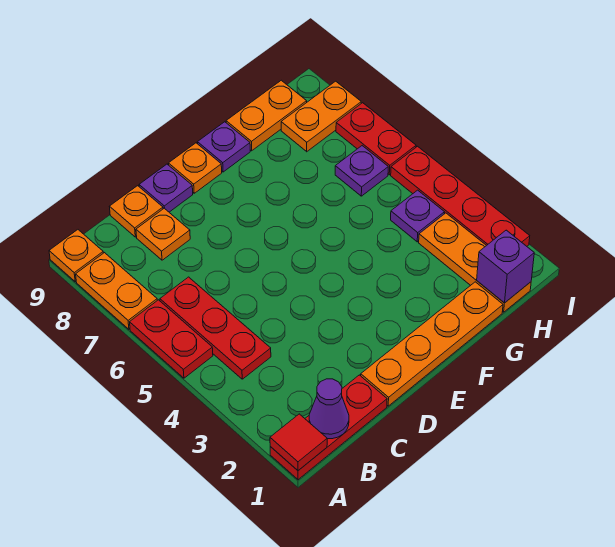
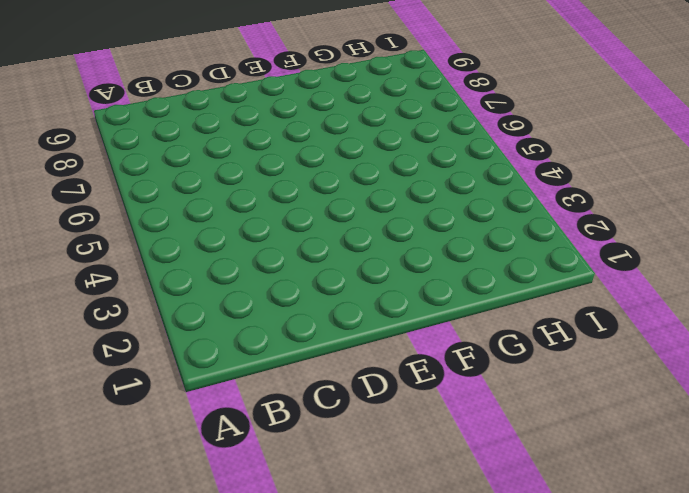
none -> red plate A1:C1 level 1
none -> red plate A5:A6 level 1
none -> orange plate A7:A8 level 1

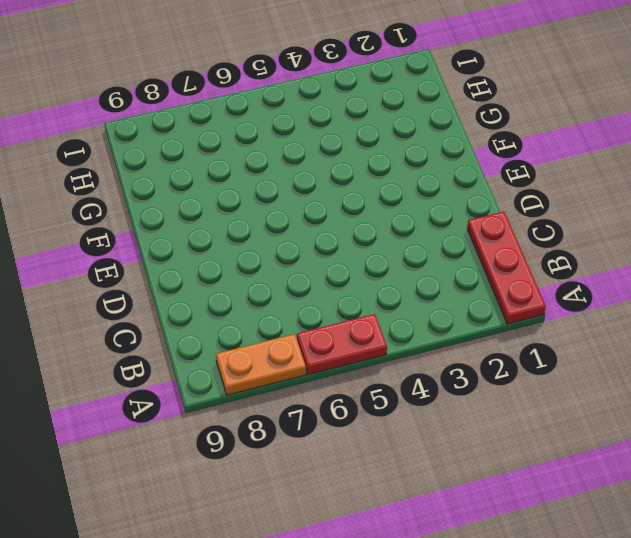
none -> orange plate A9 level 1
none -> red plate B4:B6 level 1
none -> orange plate C8 level 1

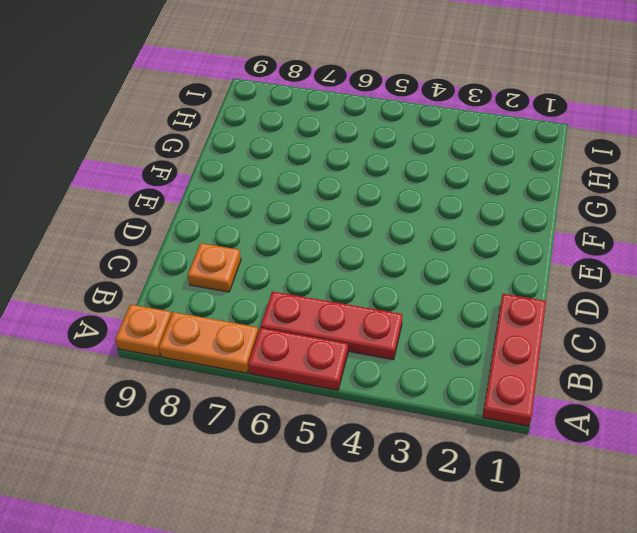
none -> orange plate C9 level 1
none -> orange plate D1:G1 level 1
none -> purple plate D9 level 1

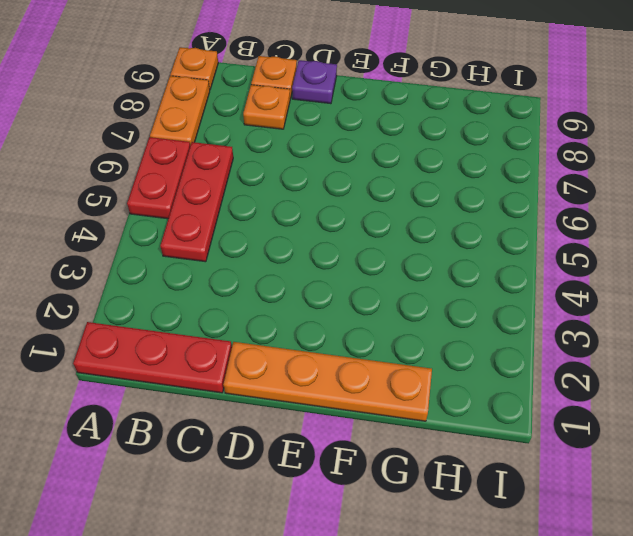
none -> orange plate E9 level 1
none -> purple plate F9 level 1
none -> orange plate G9:H9 level 1

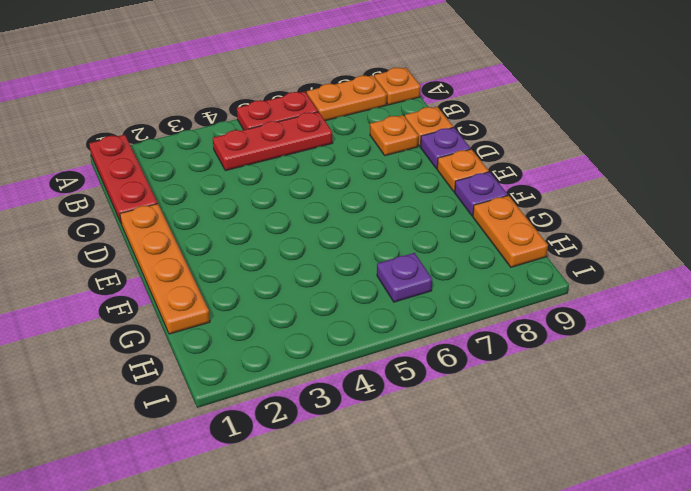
none -> orange plate H1:H3 level 1
none -> purple plate H4 level 1
none -> orange plate H8:I8 level 1

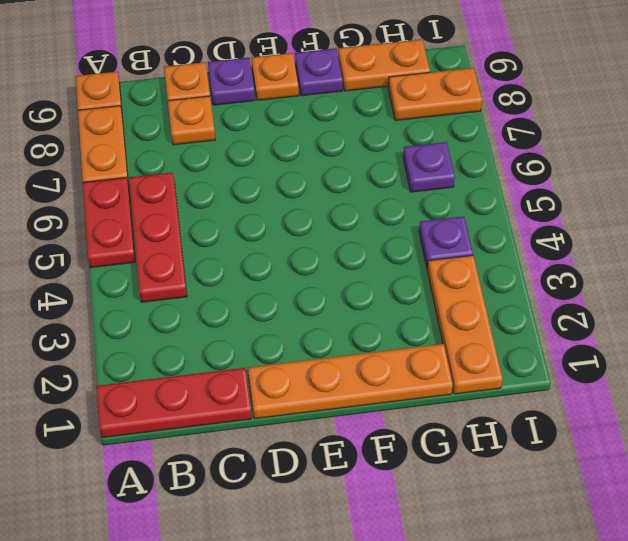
none -> red plate I2:I5 level 1
none -> red plate I6:I7 level 1
none -> red tile A1 level 2

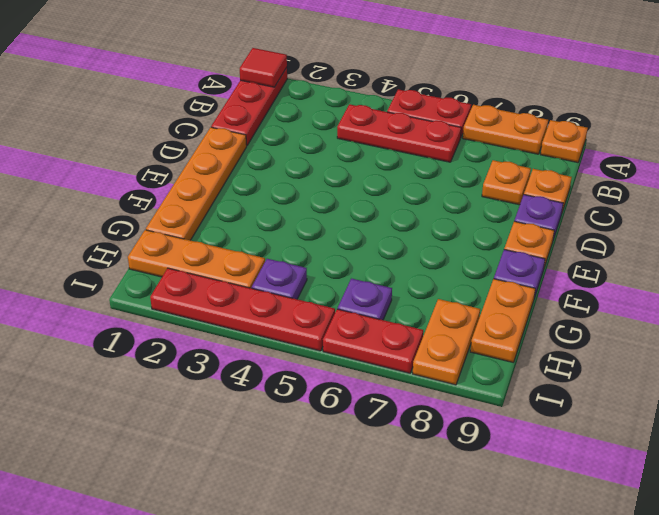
none -> purple cone B1 level 2
none -> purple brick H1 level 2

